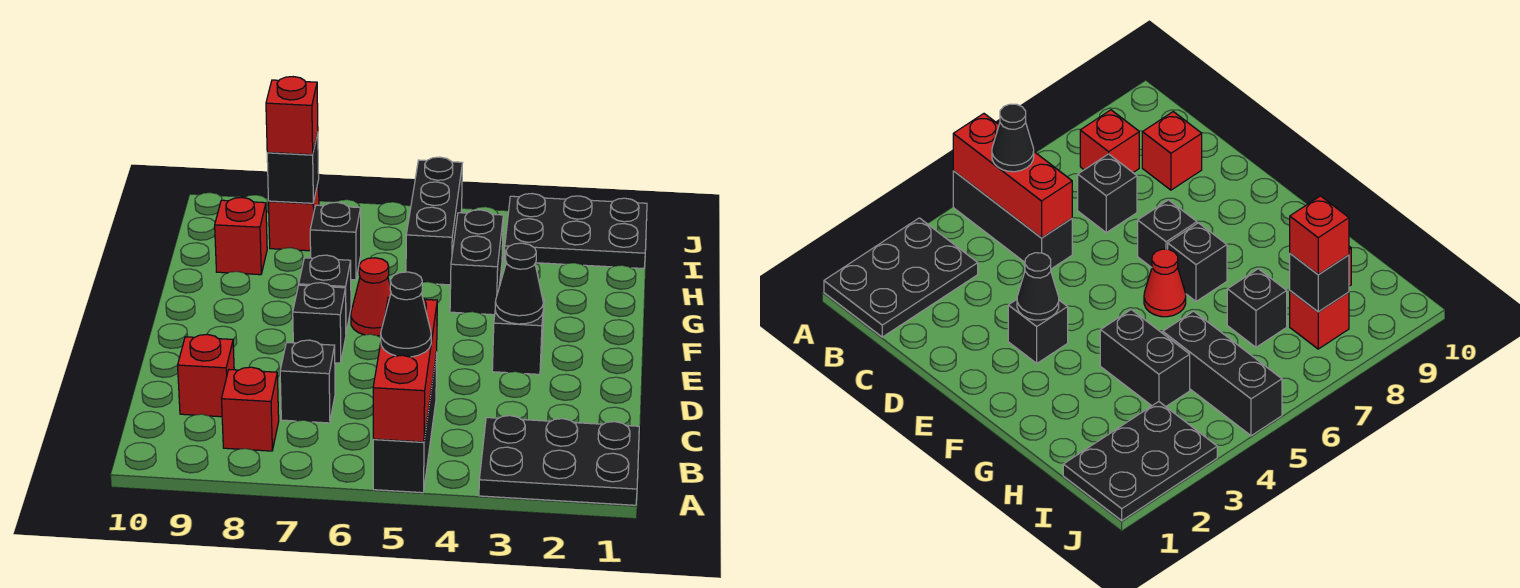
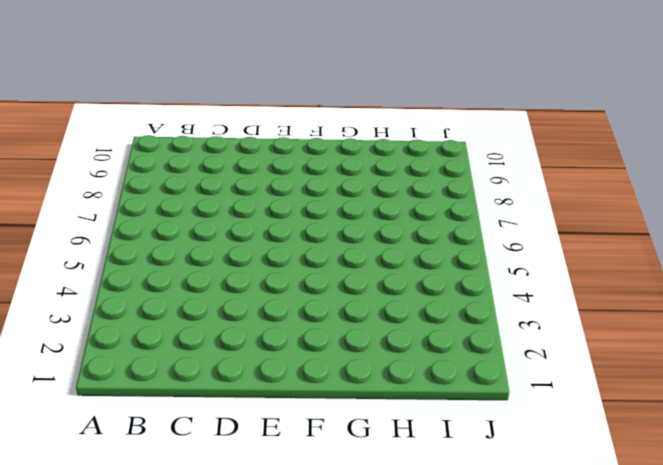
none -> black plate A1:B3 level 1
none -> black brick A5:C5 level 1
none -> red brick B8 level 1

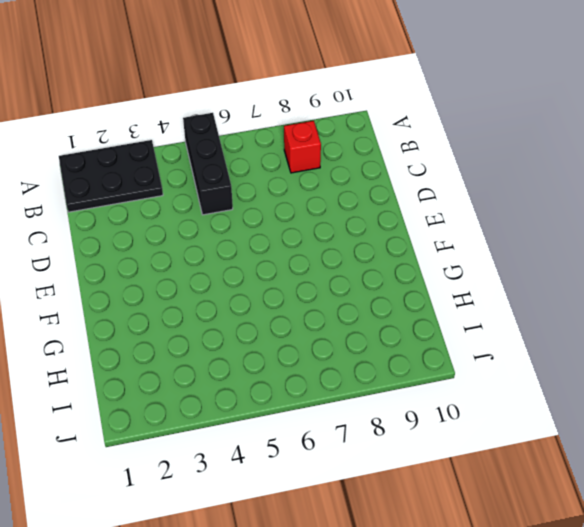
none -> black brick C7 level 1
none -> red brick C9 level 1
none -> black brick E3 level 1

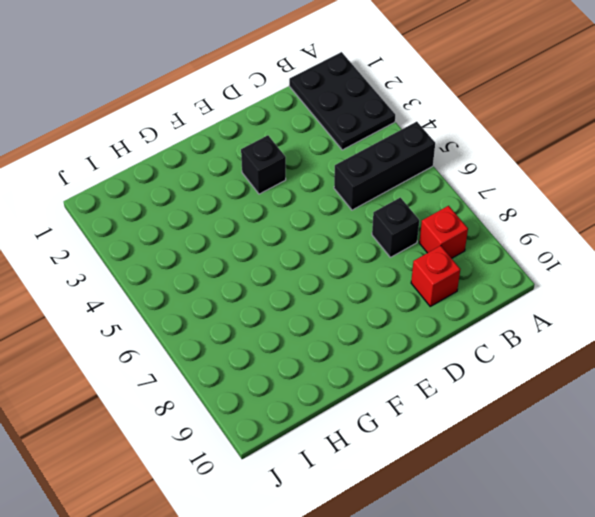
none -> black brick E7 level 1
none -> red cone F6 level 1
none -> black brick F7 level 1

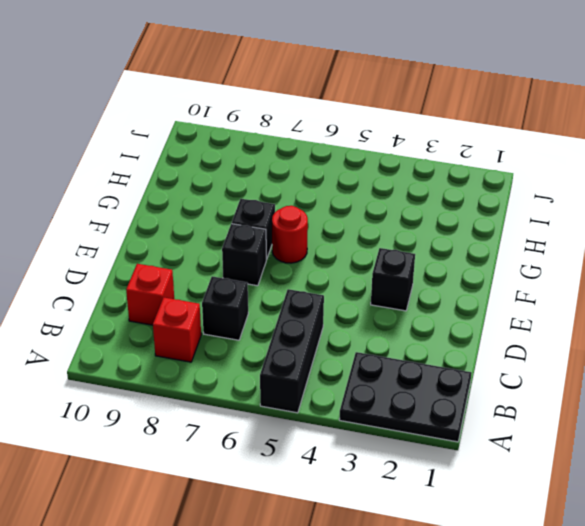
red round brick F6 level 1 -> red cone F6 level 1
none -> black brick G4:H4 level 1
none -> black brick H5:J5 level 1
none -> black brick H7 level 1

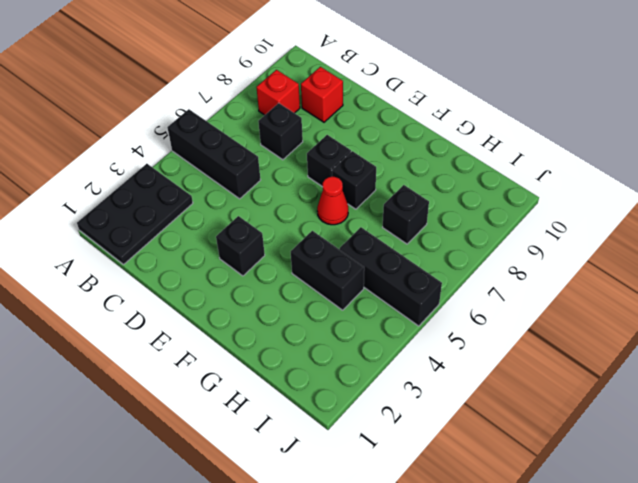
none -> red brick H9 level 1
none -> black plate I1:J3 level 1
none -> red brick I8 level 1

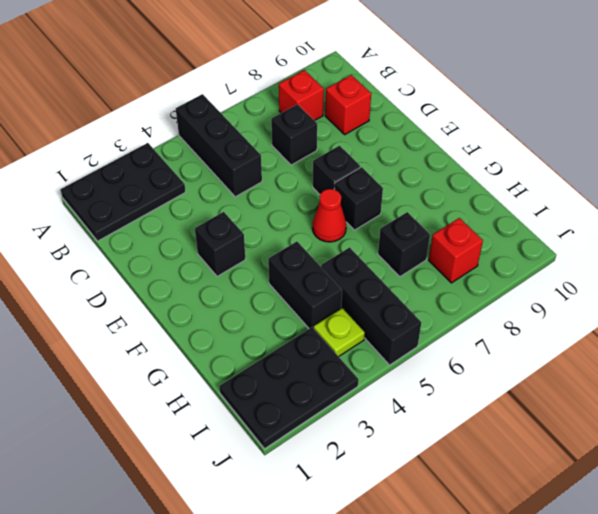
lime plate I4 level 1 -> none
none -> red brick H9 level 1
none -> red brick A5:C5 level 2
none -> black cone E3 level 2

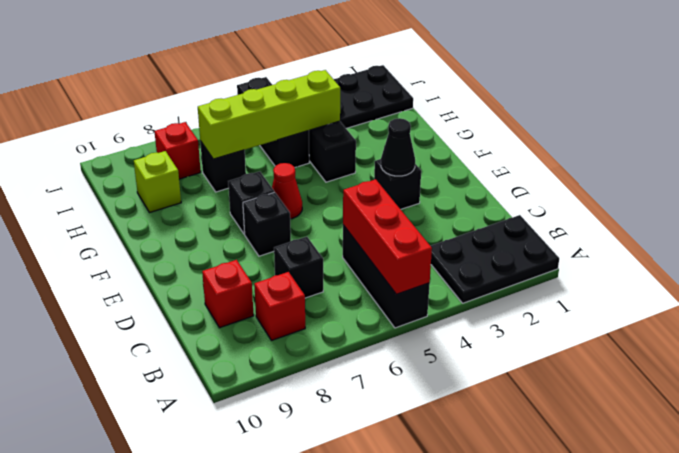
lime brick H4:H7 level 2 -> none
lime brick H9 level 1 -> red brick H9 level 1
none -> black brick I8 level 2
none -> black cone B5 level 3
none -> red brick I8 level 3

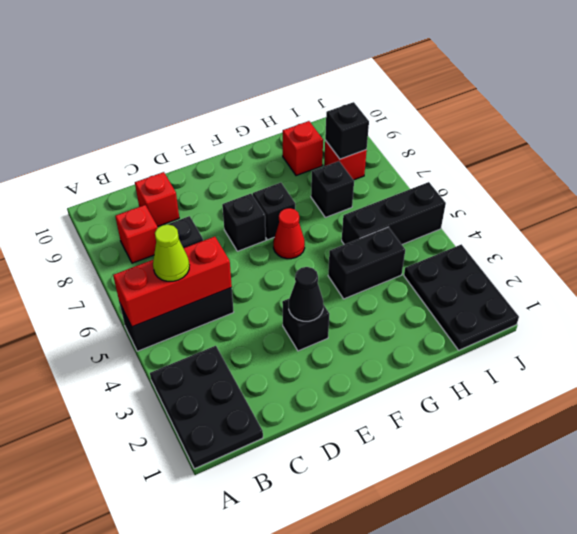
lime cone B5 level 3 -> black cone B5 level 3
none -> red brick I8 level 3

